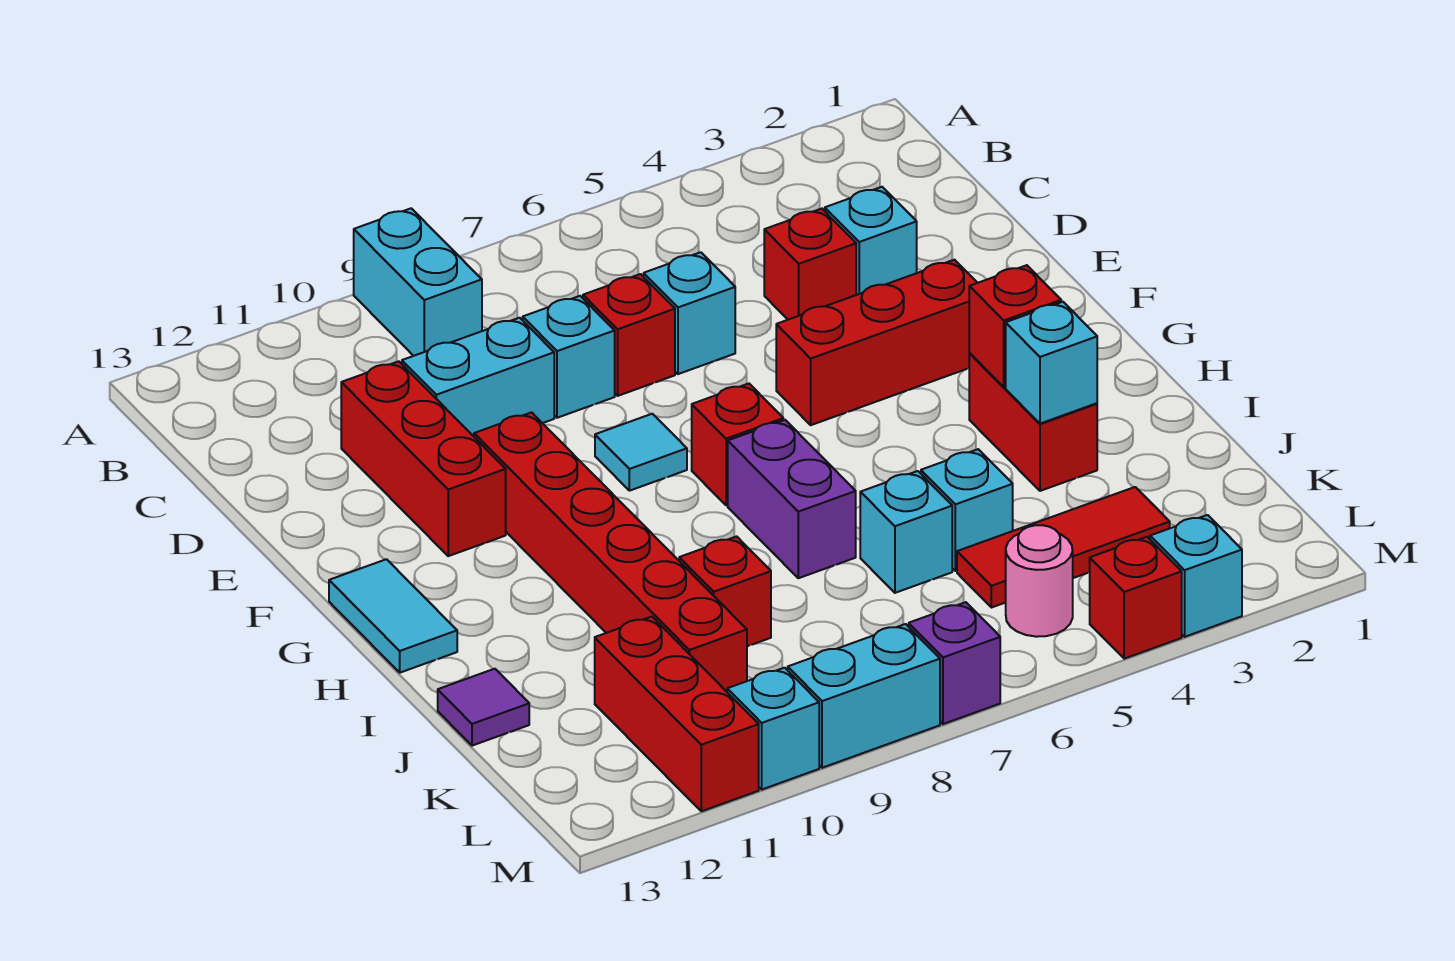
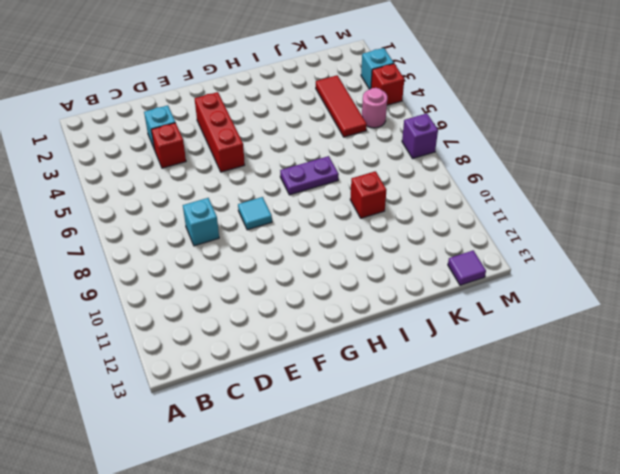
purple plate H7:I7 level 1 -> purple brick H7:I7 level 1
purple tile L13 level 1 -> purple tile J13 level 1
none -> cyan brick A9:B9 level 1
none -> cyan brick D6 level 1
none -> red brick D7 level 1

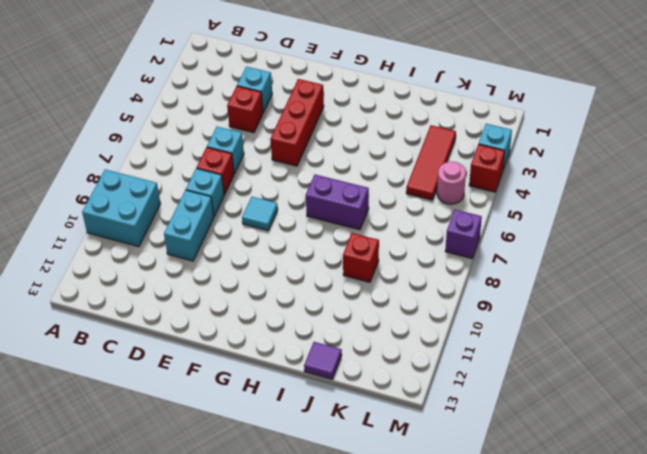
cyan brick A9:B10 level 1 -> cyan brick A9:B9 level 1
none -> red brick D11:F11 level 1
none -> red brick F10:K10 level 1
none -> red brick G7 level 1

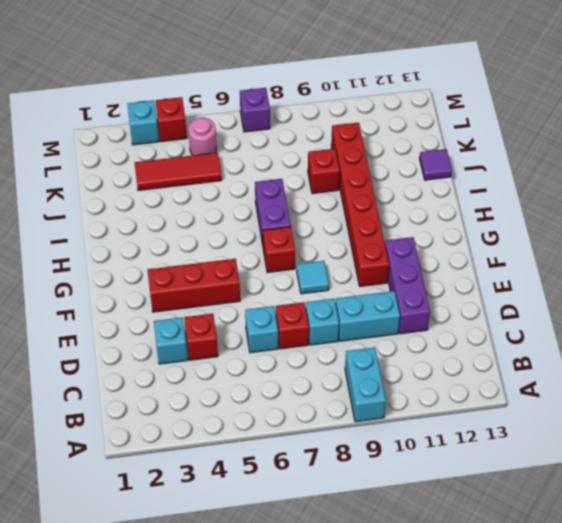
purple brick D11:F11 level 1 -> red brick D11:F11 level 1
none -> cyan tile G13:H13 level 1
none -> red brick H3:I3 level 1
none -> cyan brick J5 level 1

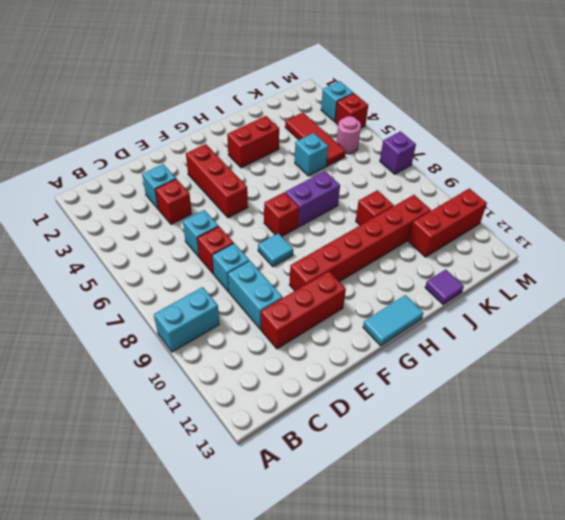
none -> cyan brick J6 level 1
none -> cyan brick M8:M9 level 1
none -> cyan brick M10 level 1

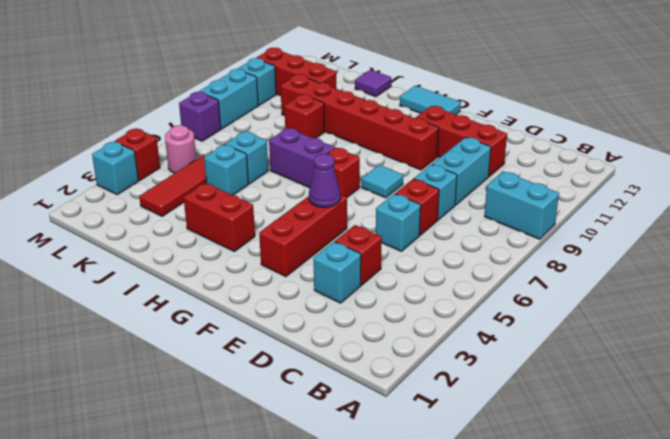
purple cone F5 level 2 -> none
none -> red brick H3 level 2
none -> cyan brick I3 level 2

